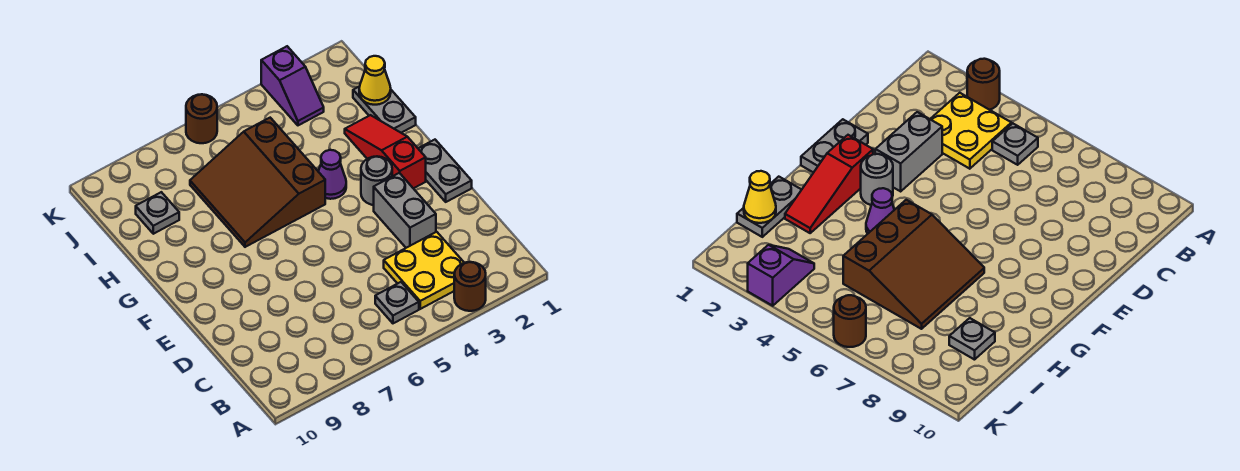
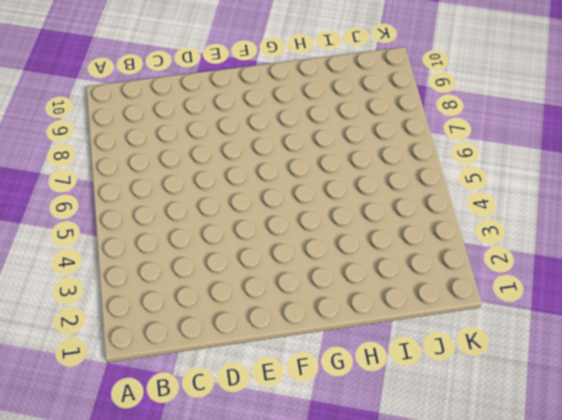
none -> brown round brick A3 level 1
none -> yellow plate B3:C4 level 1
none -> grey plate B5 level 1

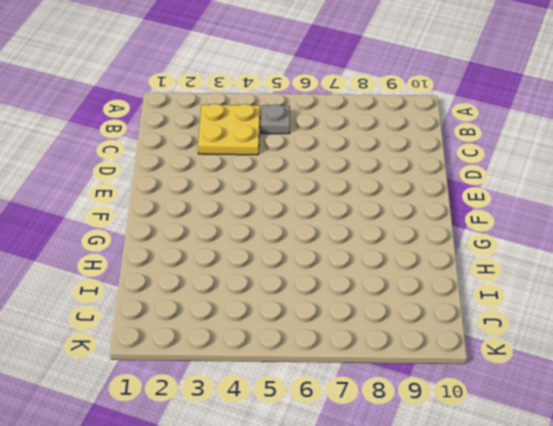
none -> brown round brick A3 level 1
none -> grey brick D3:E3 level 1
none -> grey plate E1:F1 level 1

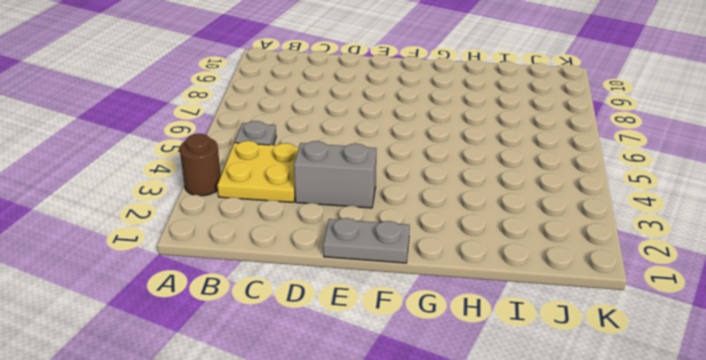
none -> red slope F2:H2 level 1 top F
none -> grey round brick F3 level 1
none -> purple cone G4 level 1

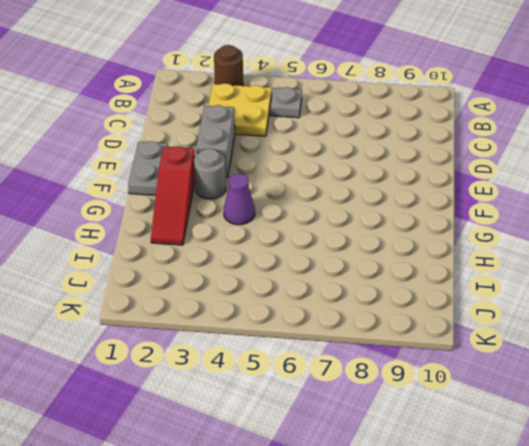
none -> brown slope G5:I7 level 1 top 5
none -> grey plate H1:I1 level 1
none -> grey plate I9 level 1

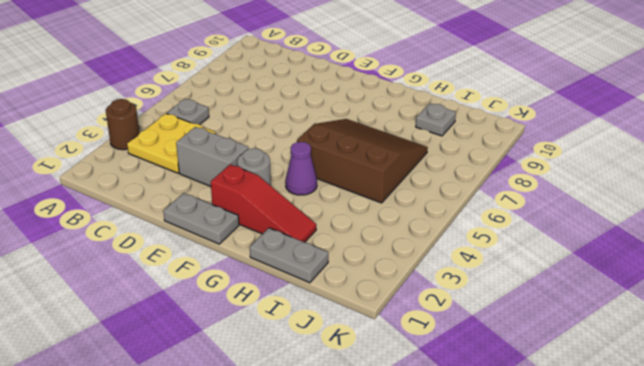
none -> purple slope J3:K3 level 1 top K
none -> brown round brick K6 level 1
none -> yellow cone I1 level 2

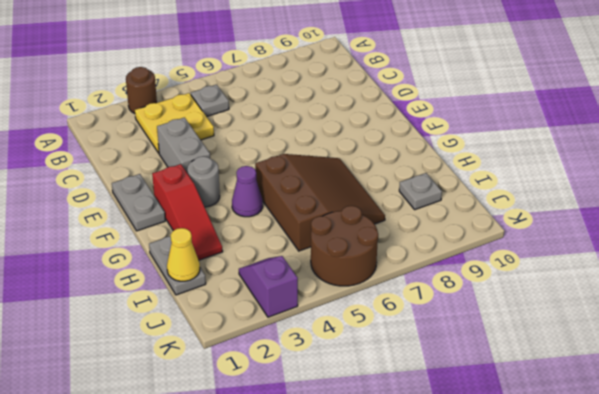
brown round brick J5:K6 level 1 -> brown round brick K6 level 1

